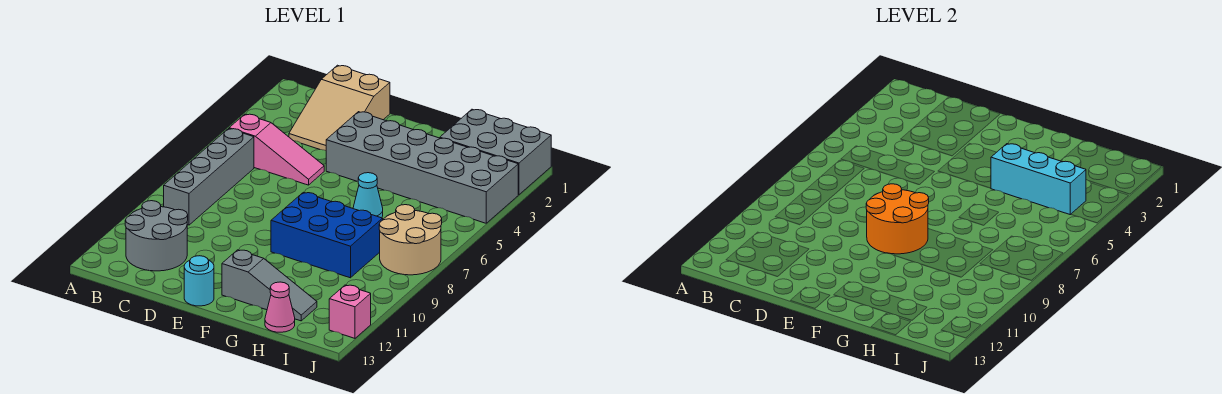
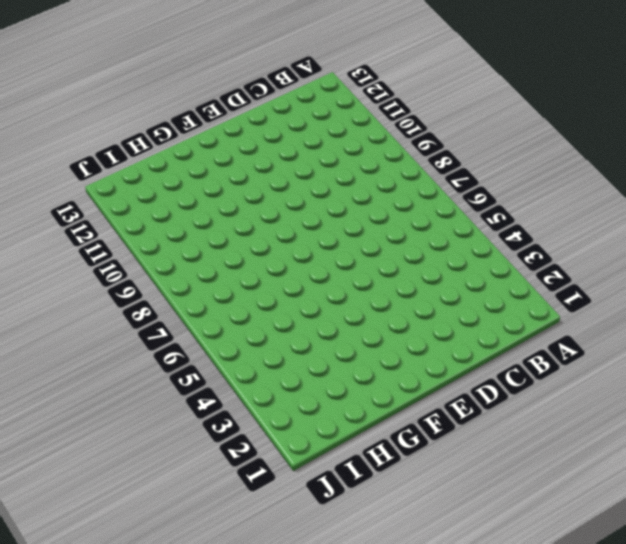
none -> pink slope B5:D5 level 1 top B
none -> grey brick B6:B9 level 1
none -> grey round brick B11:C12 level 1

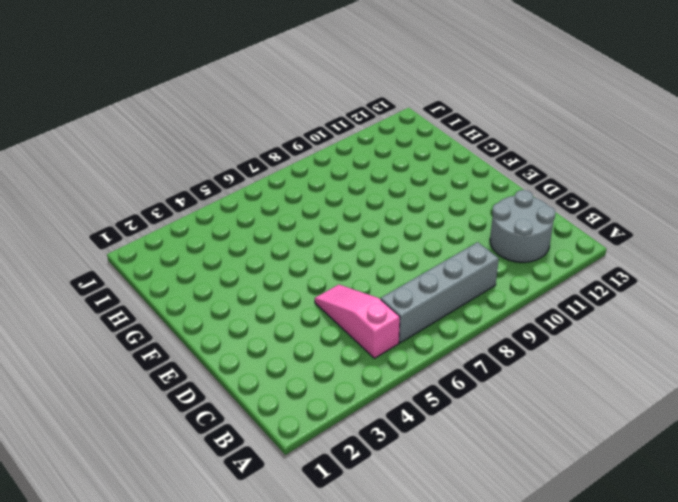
none -> tan slope C1:D3 level 1 top 1
none -> grey brick E3:J4 level 1
none -> cyan round brick E13 level 1

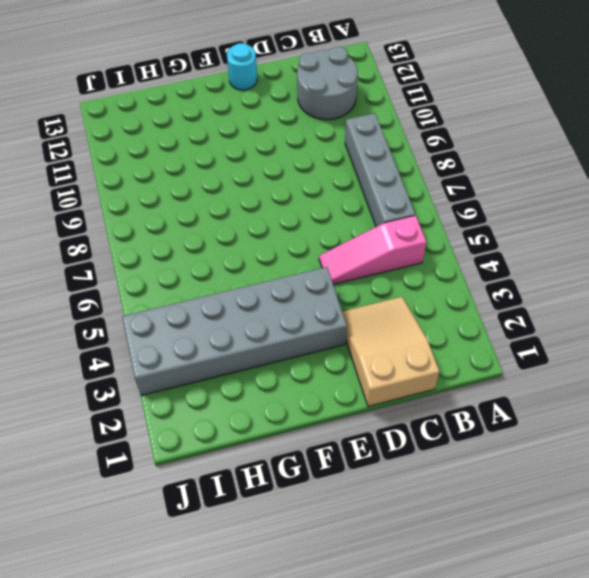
none -> blue brick F8:H9 level 1
none -> grey slope F12:H12 level 1 top F
none -> cyan cone G6 level 1

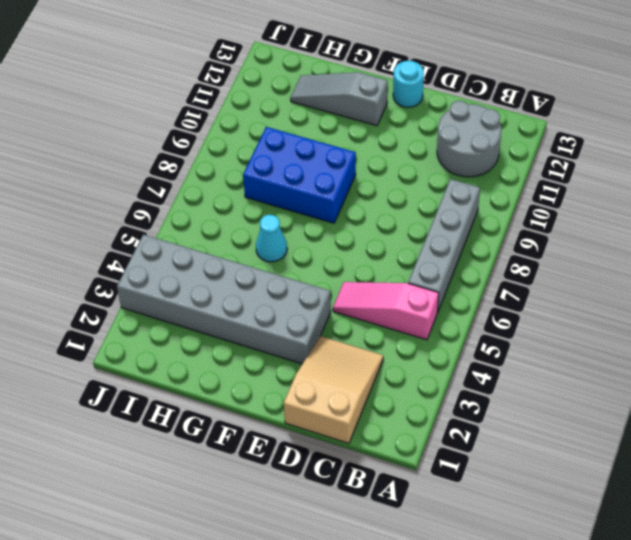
none -> grey brick H1:J2 level 1
none -> pink cone H13 level 1
none -> tan round brick I7:J8 level 1

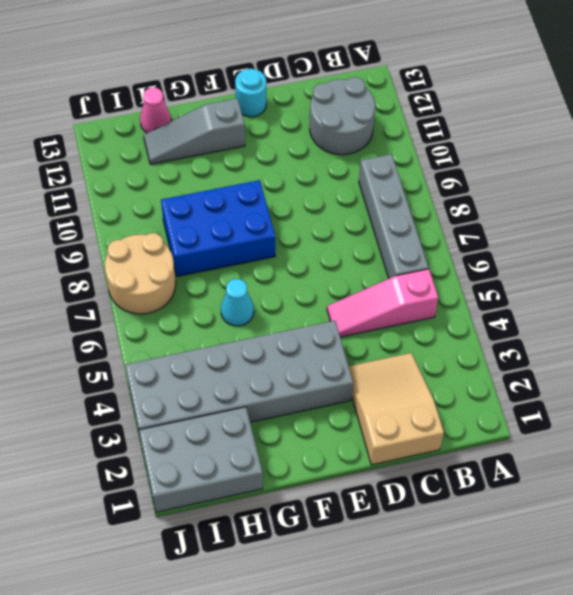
none -> pink brick J12 level 1
none -> orange round brick E8:F9 level 2
none -> cyan brick G4:I4 level 2

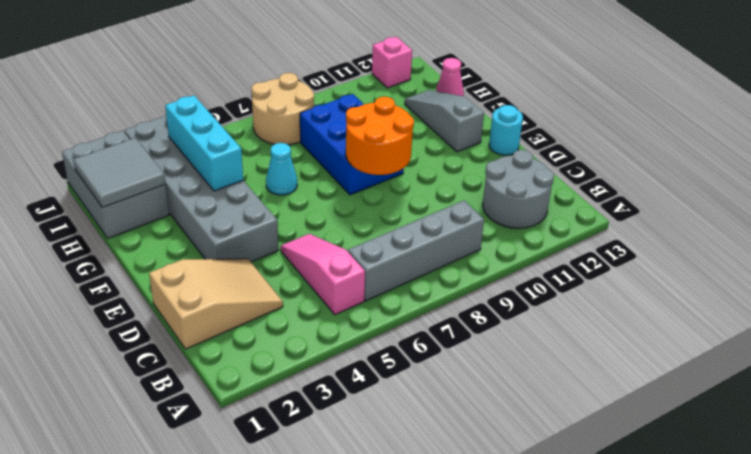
grey tile H1:I2 level 2 -> none

